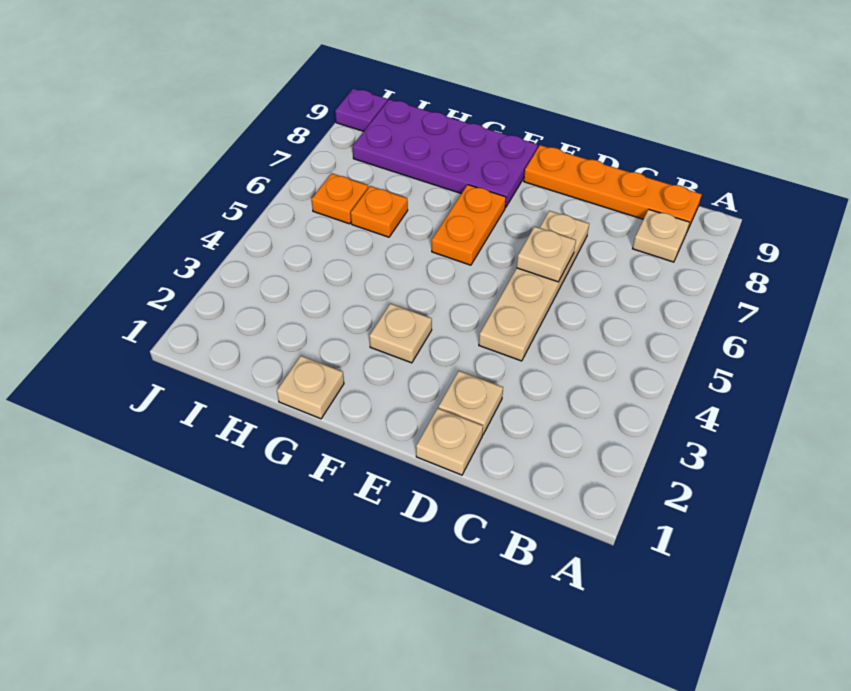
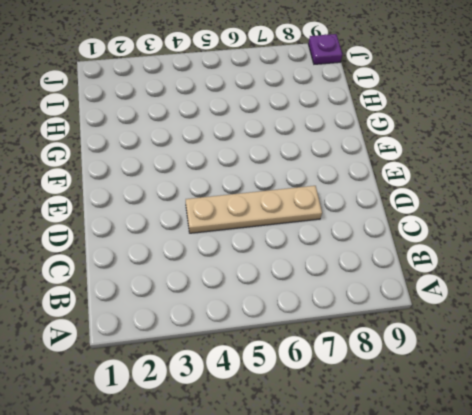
none -> tan plate B8 level 1
none -> orange plate B9:E9 level 1
none -> tan plate D1 level 1

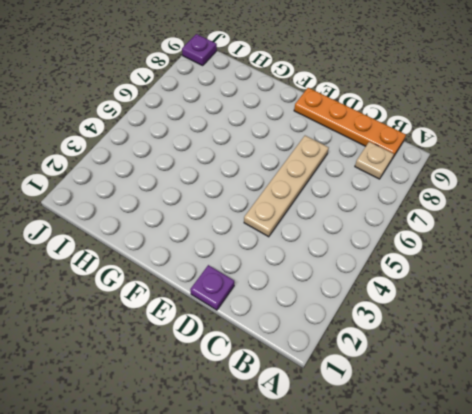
purple plate D1 level 1 -> tan plate D1 level 1
none -> tan plate D2 level 1
none -> tan plate F3 level 1
none -> orange plate F6:F7 level 1

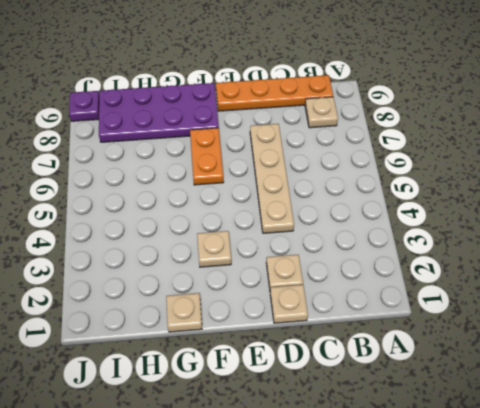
none -> orange plate H6 level 1
none -> orange plate I6 level 1
none -> tan plate D6 level 2

